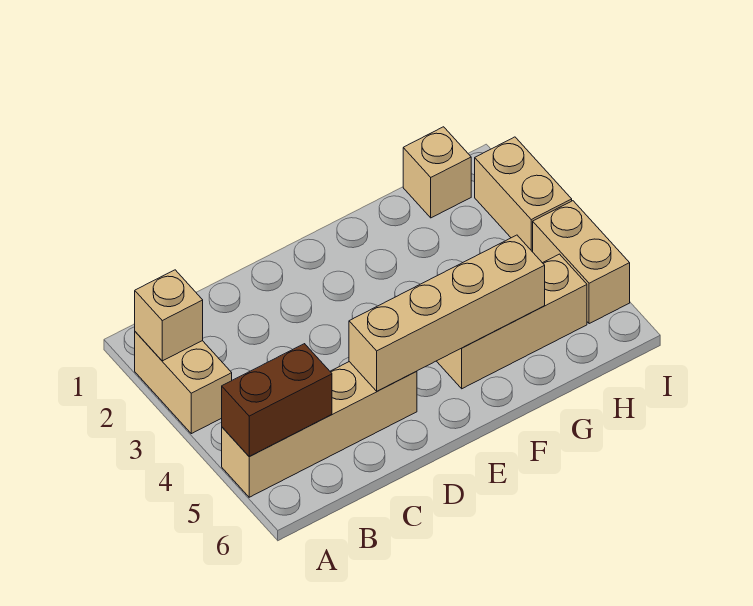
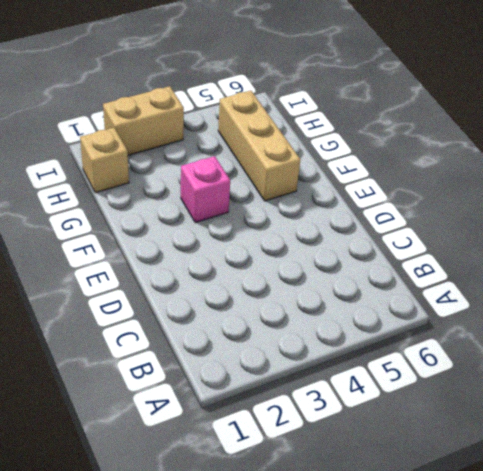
pink brick F3 level 1 -> none
none -> tan brick A2:A3 level 1
none -> tan brick A5:D5 level 1

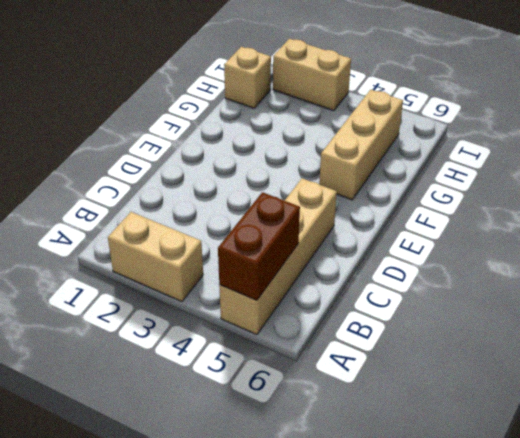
none -> tan brick I4:I5 level 1
none -> tan brick A2 level 2

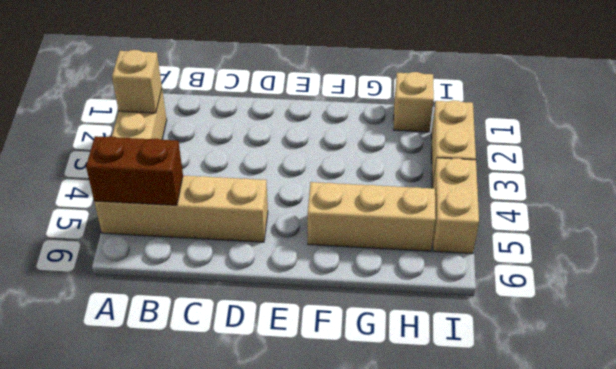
none -> tan brick D5:G5 level 2

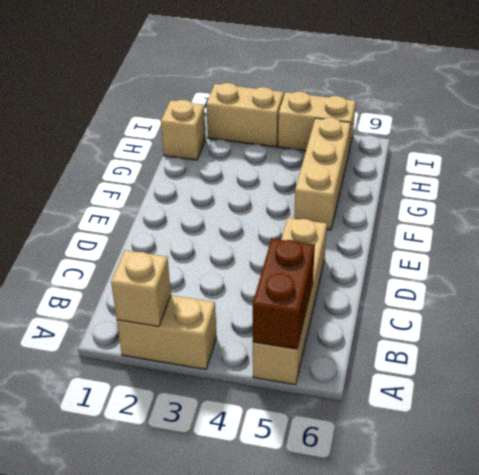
none -> tan brick D5:G5 level 2

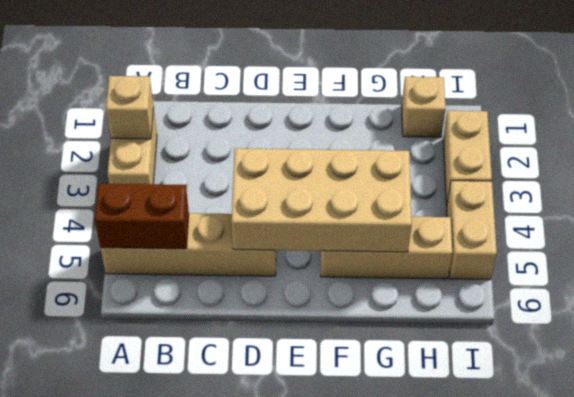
tan brick D4:G5 level 2 -> tan brick D5:G5 level 2

